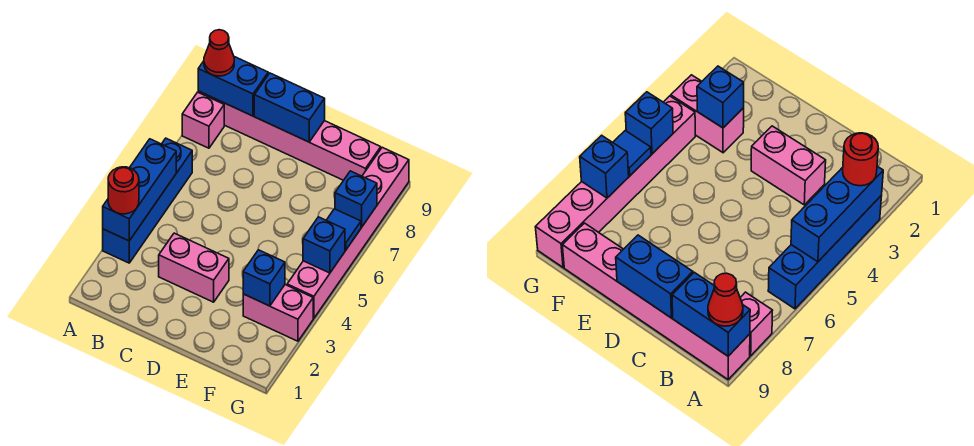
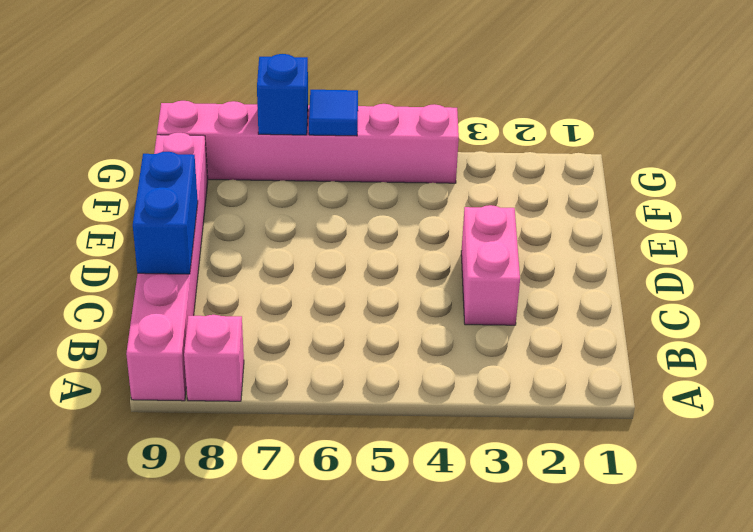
none -> blue brick A3:A6 level 1
none -> pink brick F3:G3 level 1
none -> blue brick A3:A5 level 2

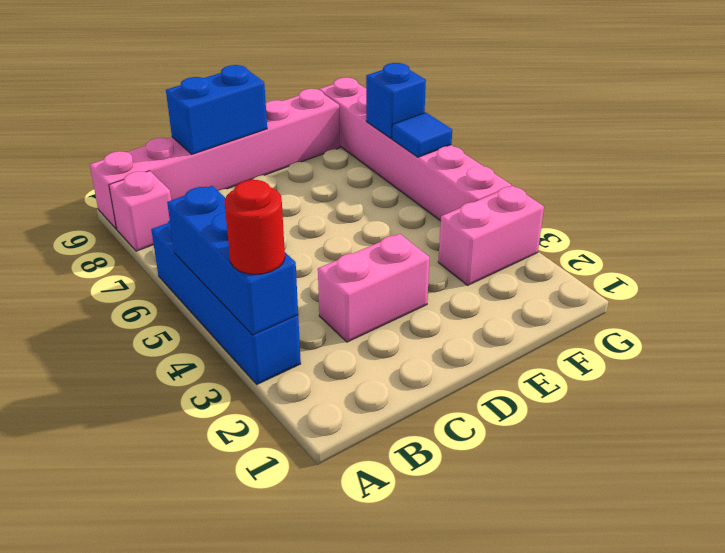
none -> blue brick A9:B9 level 2
none -> blue brick F3 level 2
none -> blue brick G5 level 2

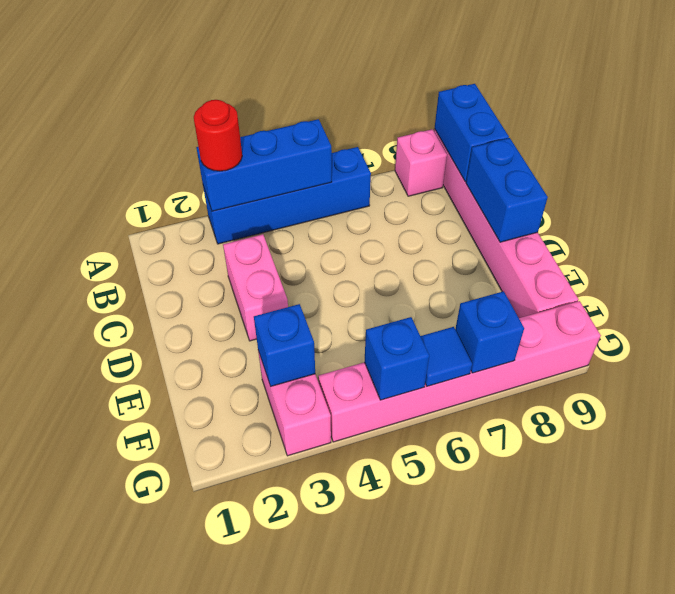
none -> red cone A9 level 3

